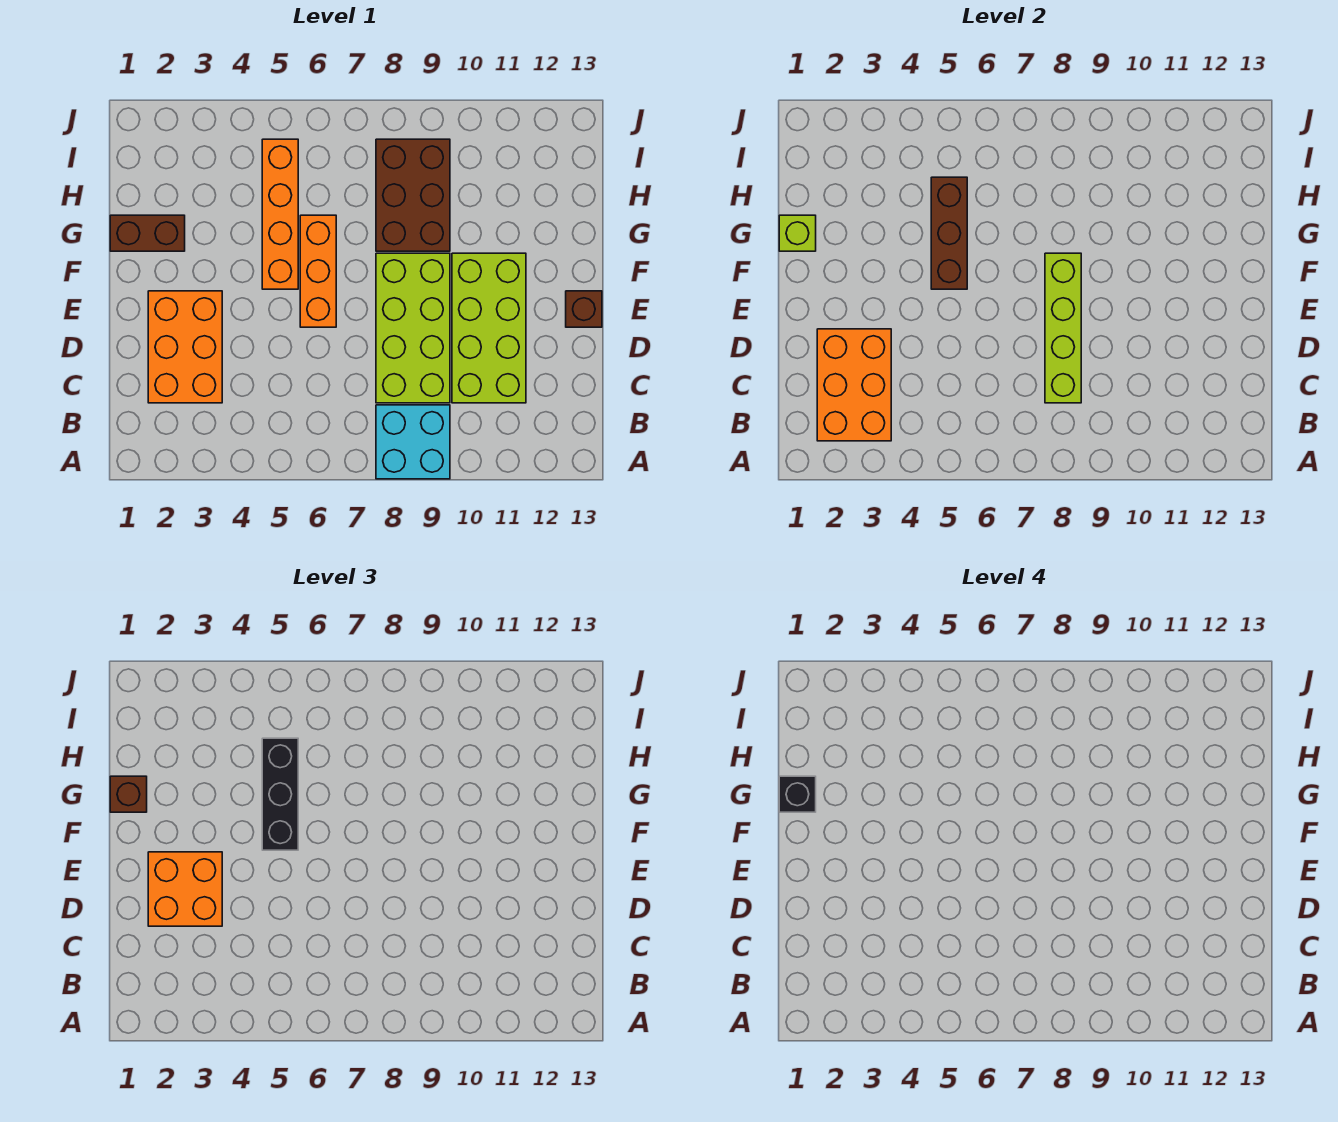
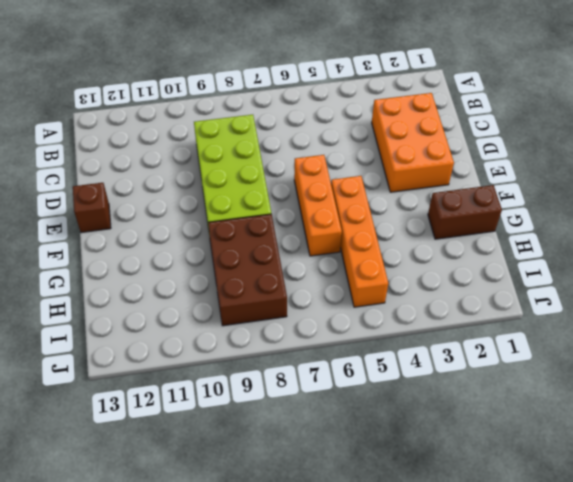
none -> cyan brick A8:B9 level 1
none -> lime brick C10:F11 level 1
none -> orange brick B2:D3 level 2

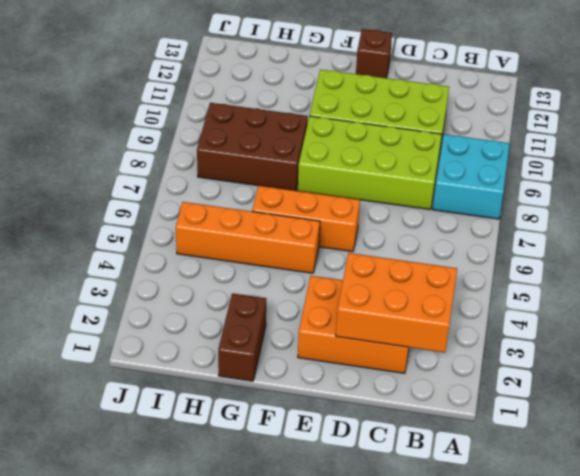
none -> lime brick C8:F8 level 2
none -> brown brick F5:H5 level 2
none -> lime brick G1 level 2

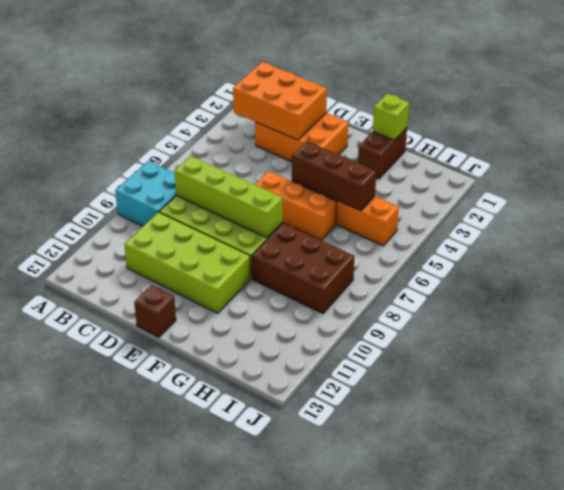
none -> orange brick D2:E3 level 3
none -> black brick F5:H5 level 3
none -> brown brick G1 level 3

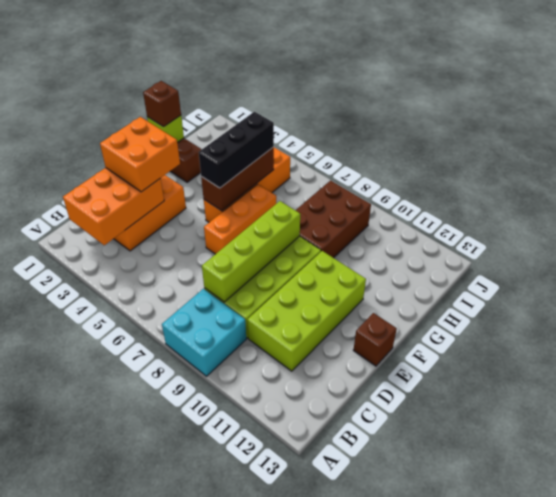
none -> black brick G1 level 4

